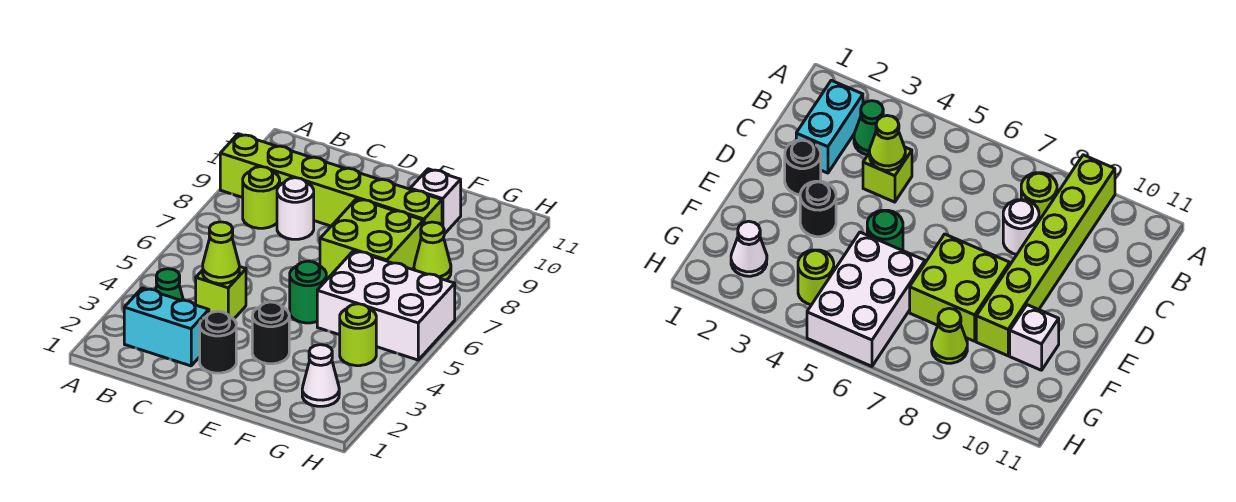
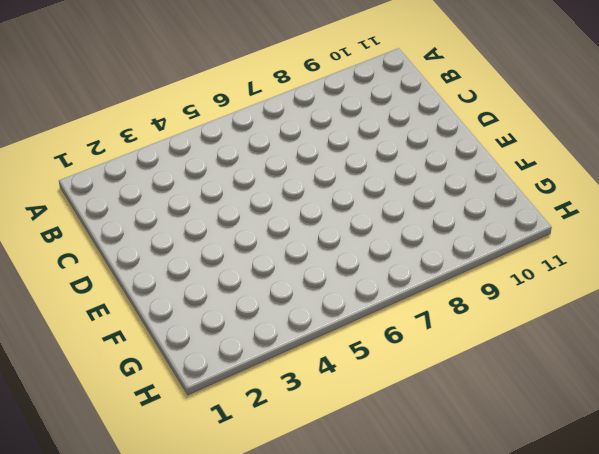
none -> lime brick A9:F9 level 1
none -> cyan brick B2:C2 level 1
none -> green cone B3 level 1

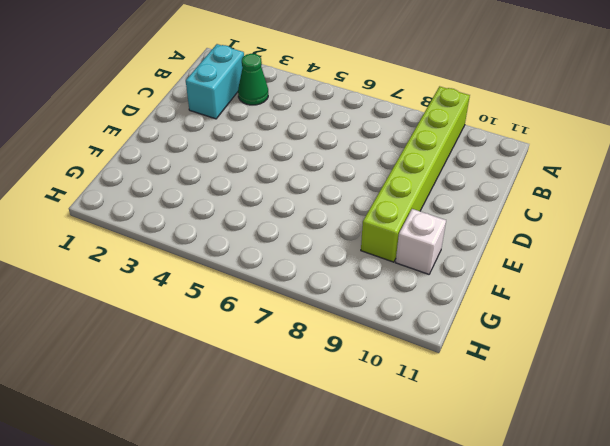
none -> lime round brick B8 level 1
none -> lime brick C4 level 1
none -> white round brick C8 level 1

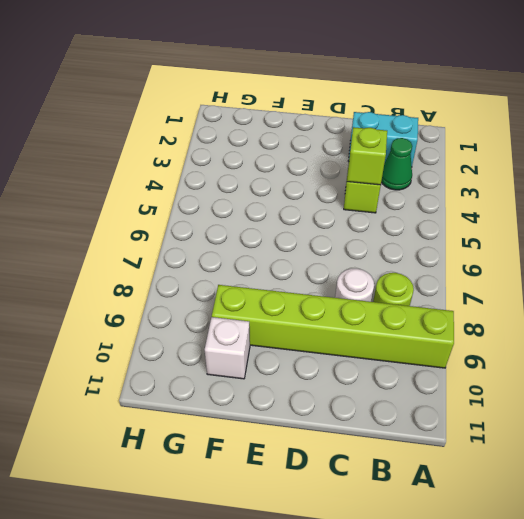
lime brick C4 level 2 -> lime cone C4 level 2
none -> black round brick D2 level 1
none -> black round brick E3 level 1
none -> green round brick E5 level 1

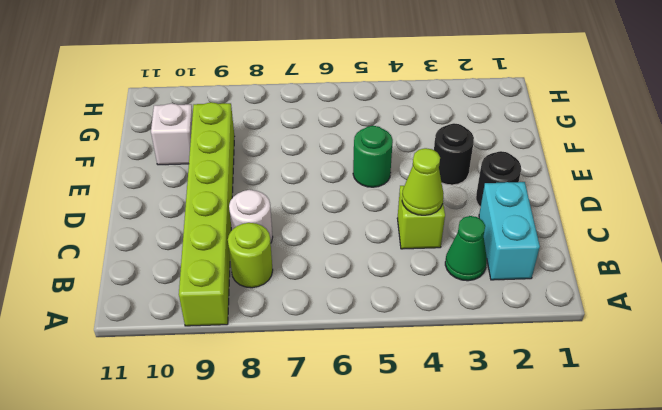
none -> lime brick E7:F8 level 1
none -> white brick F5:H6 level 1
none -> white cone G2 level 1

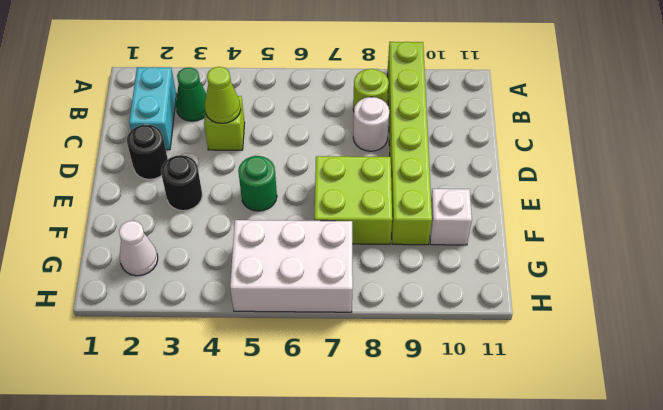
white brick G5:H7 level 1 -> white brick F5:H6 level 1
none -> lime round brick G4 level 1
none -> lime cone G8 level 1

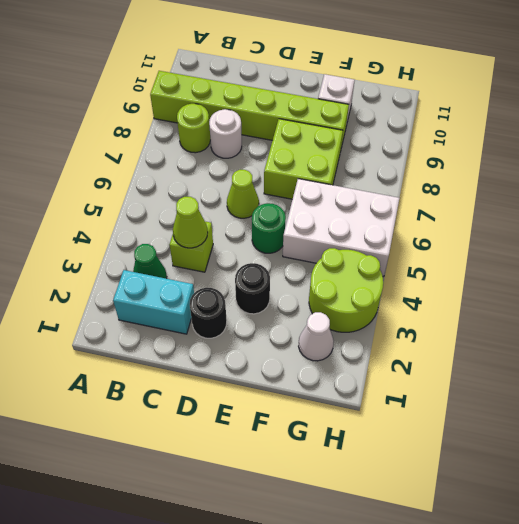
lime cone D6 level 1 -> lime cone G8 level 1
lime round brick G3:H4 level 1 -> lime round brick G4 level 1

